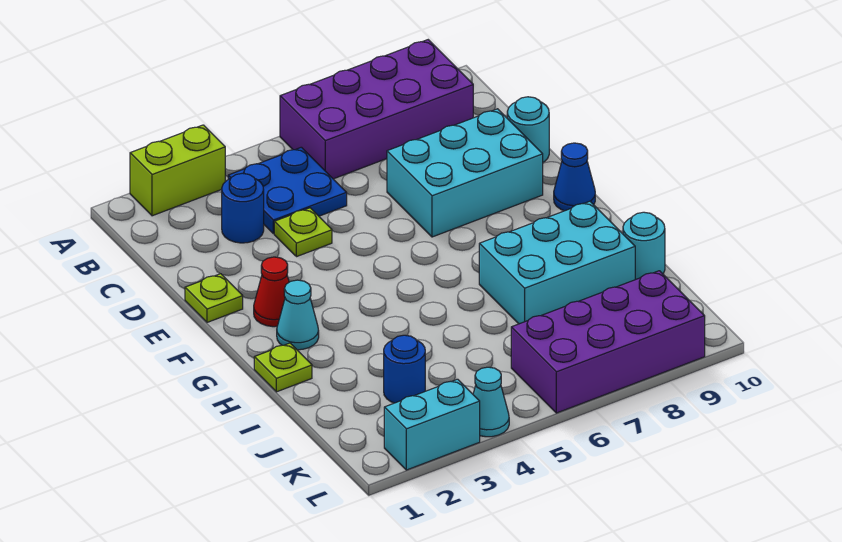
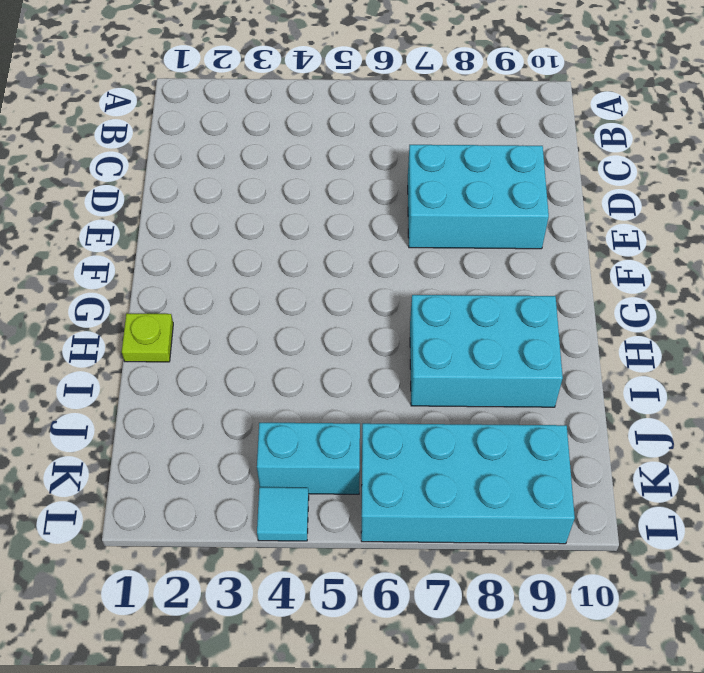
cyan brick K4:K5 level 1 -> cyan brick L2:L3 level 1
cyan brick K6:L9 level 1 -> purple brick K6:L9 level 1
cyan tile L4 level 1 -> cyan cone L4 level 1
none -> lime brick A2:A3 level 1
none -> purple brick A6:B9 level 1
none -> blue plate B4:C5 level 1

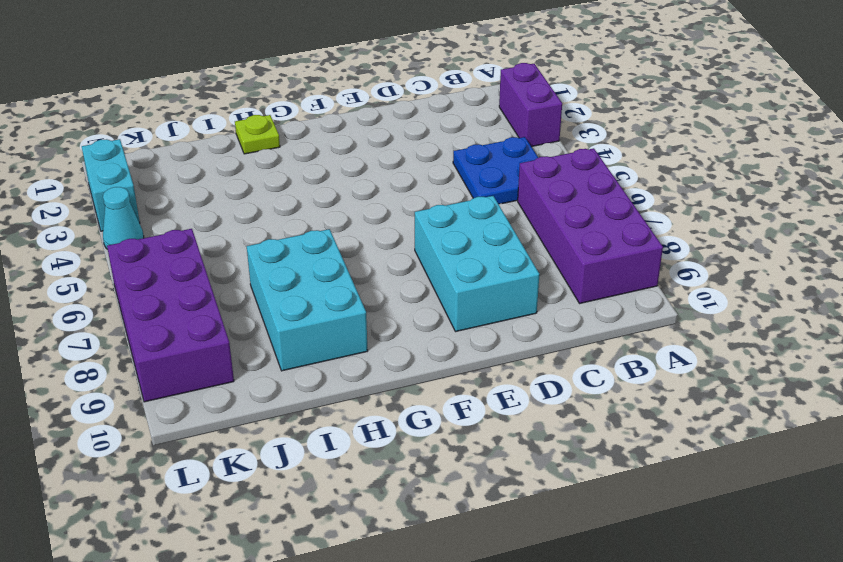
purple brick A2:A3 level 1 -> lime brick A2:A3 level 1
none -> blue round brick C3 level 1
none -> lime plate D4 level 1
none -> cyan round brick D10 level 1

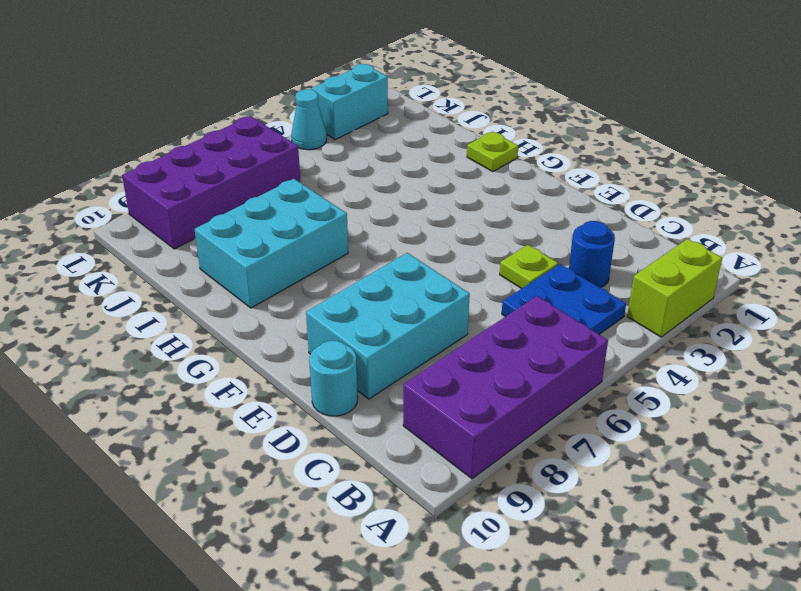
none -> lime plate E1 level 1
none -> red cone F2 level 1
none -> blue cone F10 level 1

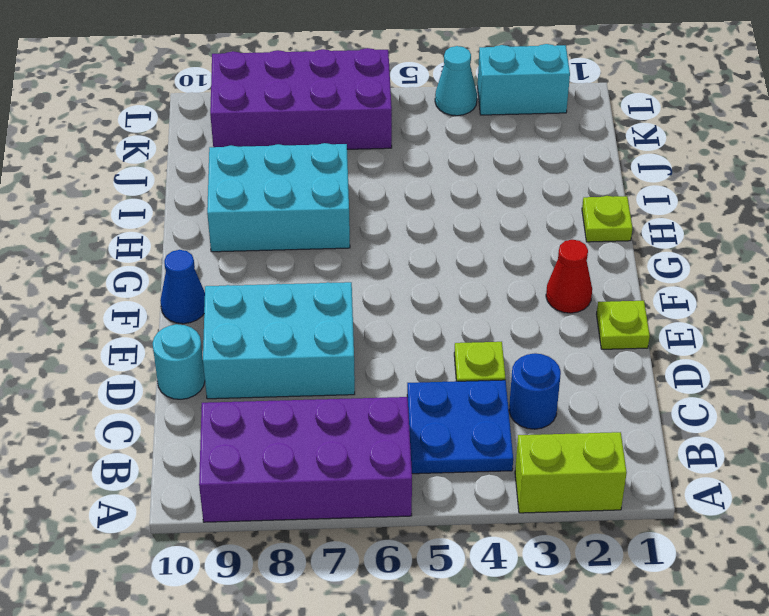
none -> cyan cone G2 level 1
none -> cyan round brick I10 level 1
none -> blue round brick J3 level 1

